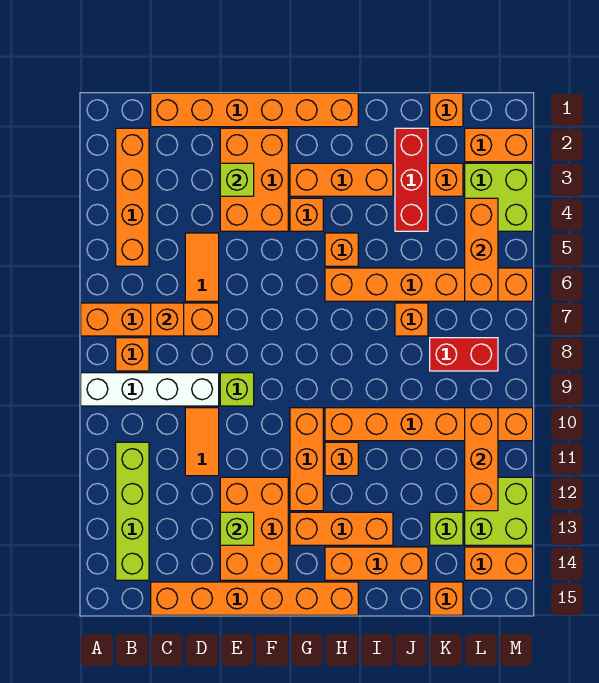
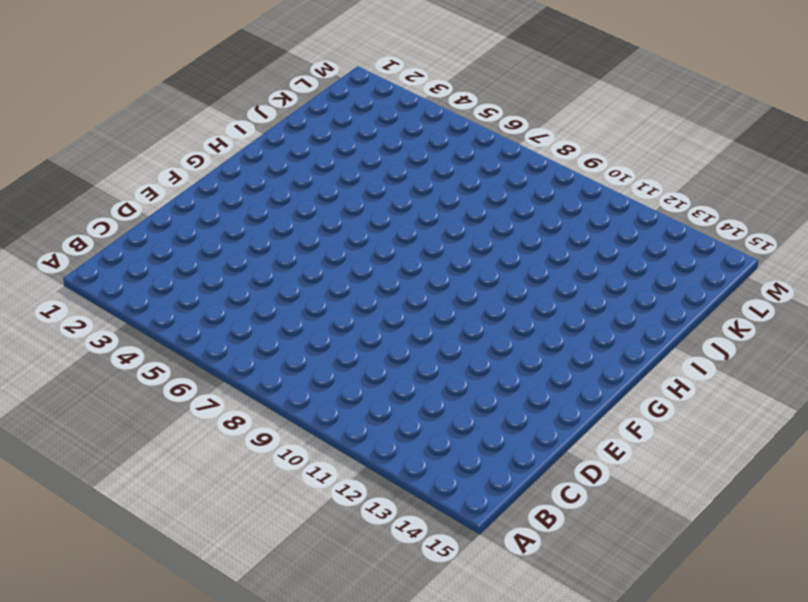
none -> orange brick A7:D7 level 1
none -> white brick A9:D9 level 1
none -> orange brick B2:B5 level 1
none -> orange brick B8 level 1

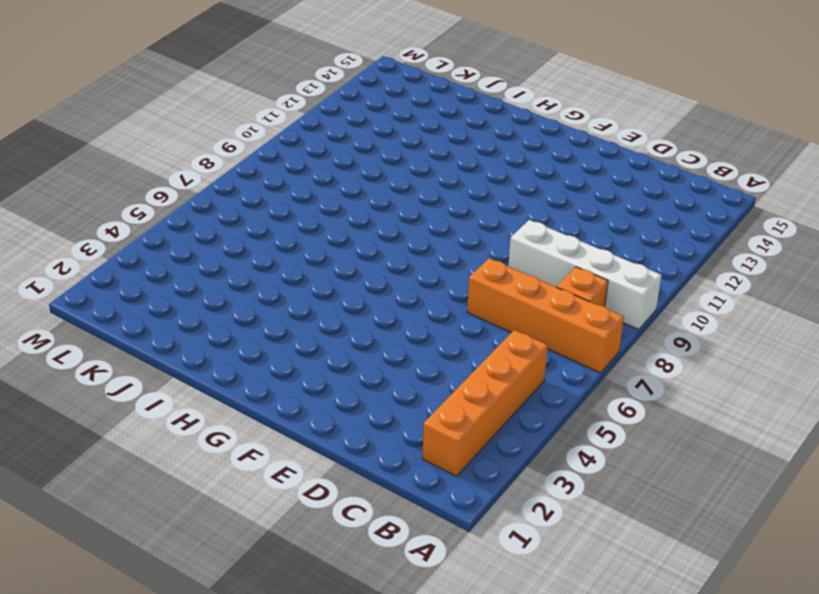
none -> lime brick B11:B14 level 1
none -> orange brick C1:H1 level 1
none -> orange brick C15:H15 level 1
none -> orange tile D5:D6 level 1

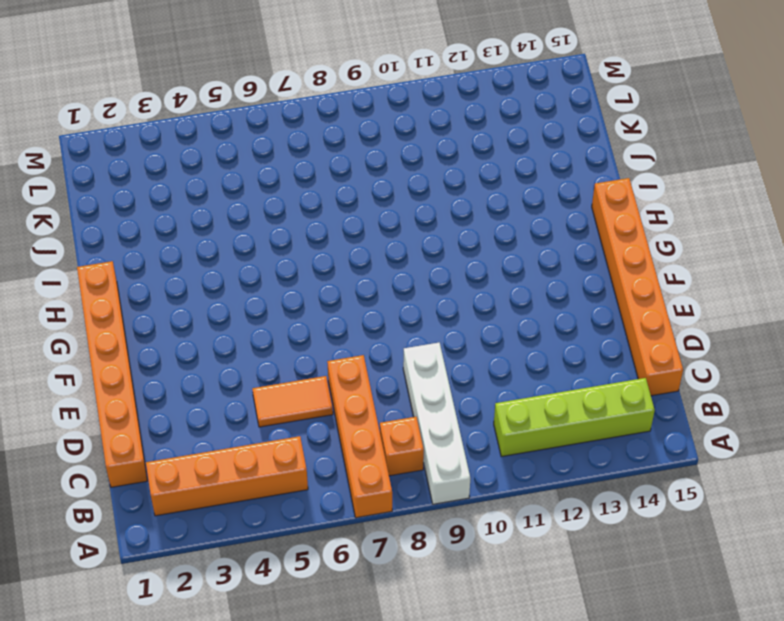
none -> orange tile D10:D11 level 1
none -> orange brick E2:F4 level 1
none -> lime brick E9 level 1
none -> orange brick E12:F14 level 1

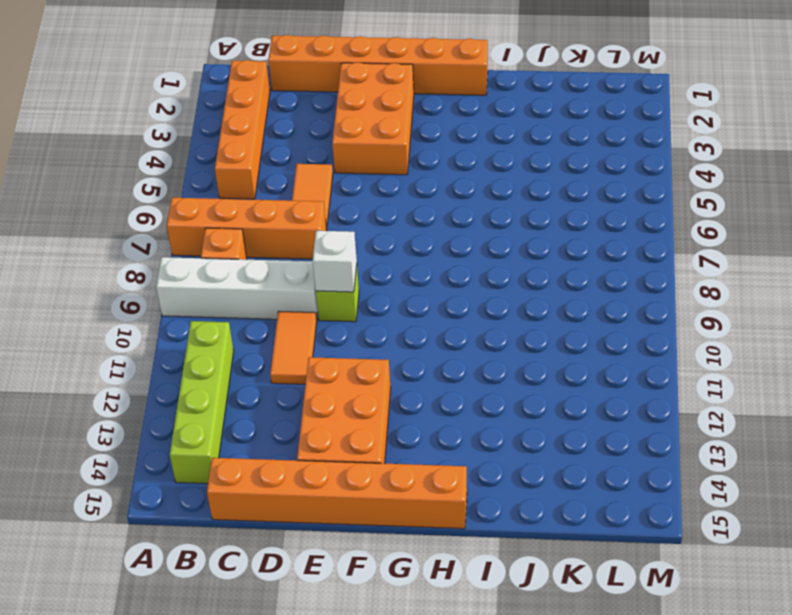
white brick E9 level 2 -> none
none -> orange brick G3:I3 level 1
none -> orange brick G4 level 1
none -> orange brick G10:G12 level 1
none -> orange brick G13:I13 level 1

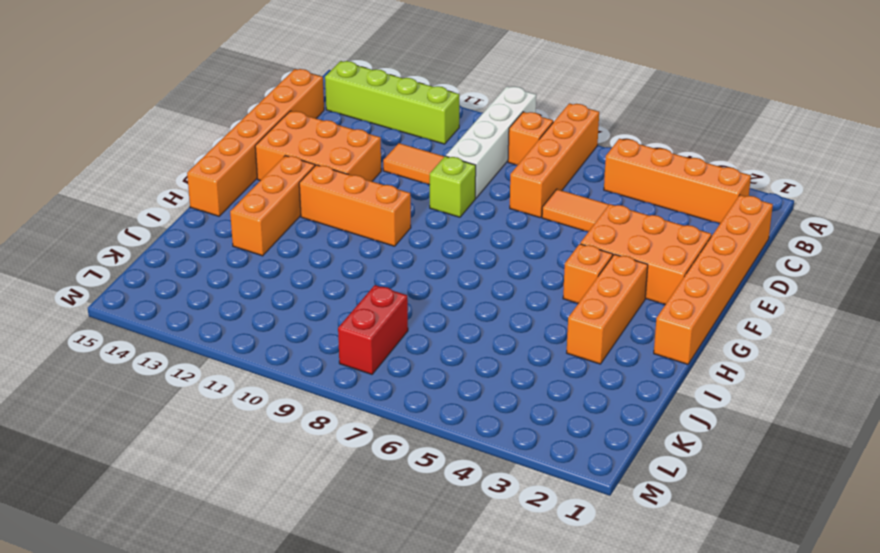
none -> orange brick H5 level 1
none -> orange brick H6:M6 level 1
none -> orange brick H10:M10 level 1
none -> orange brick H11 level 1

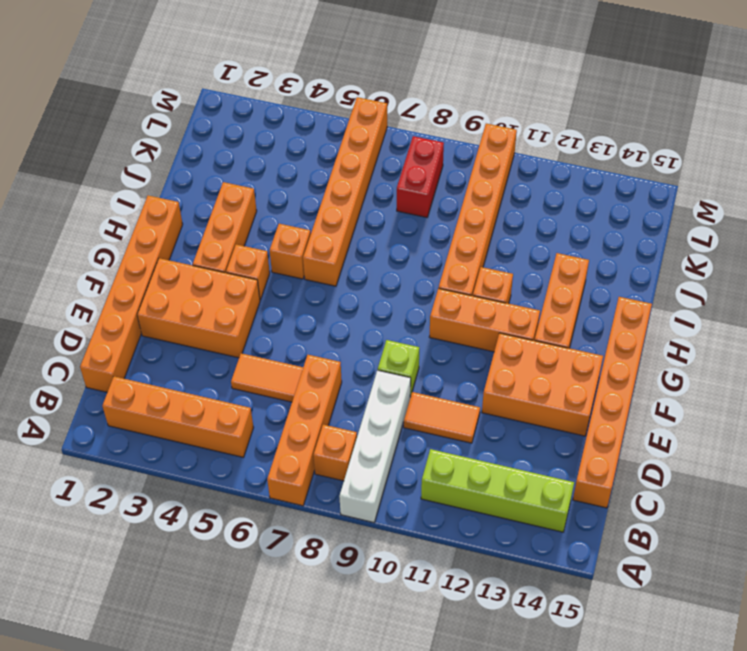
none -> orange brick H14:J14 level 1
none -> red brick J2:J4 level 1
none -> orange brick J7 level 1
none -> orange brick K1 level 1

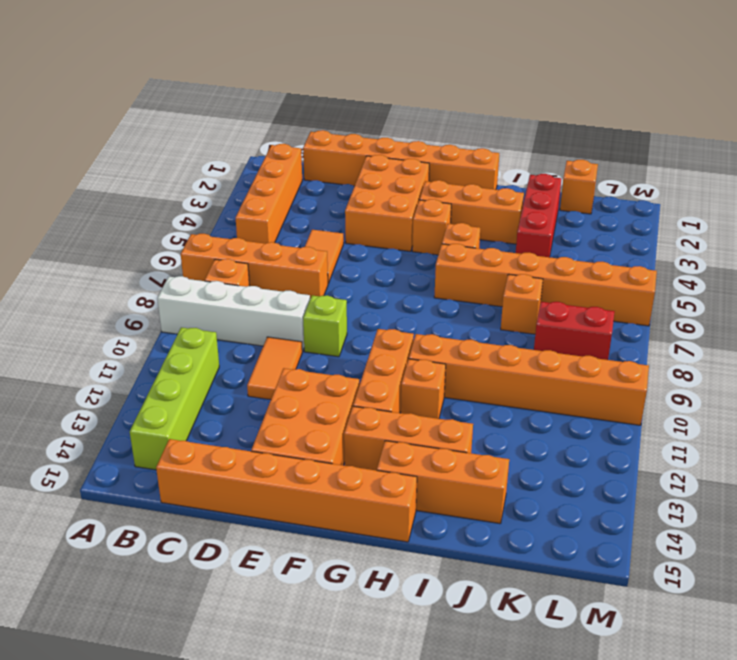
none -> orange brick K3 level 1
none -> lime brick K13 level 1
none -> orange brick K15 level 1
none -> orange brick L2:M2 level 1

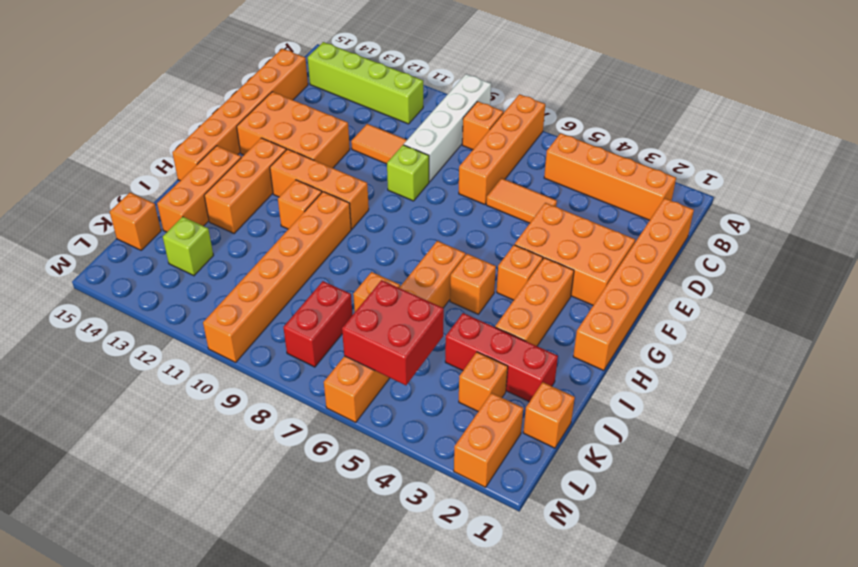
red brick K5:L6 level 2 -> orange brick L4:L6 level 2
none -> lime brick L3:M4 level 1
none -> lime brick L12:M13 level 1
none -> orange brick L14:M14 level 1
none -> orange brick C7 level 2

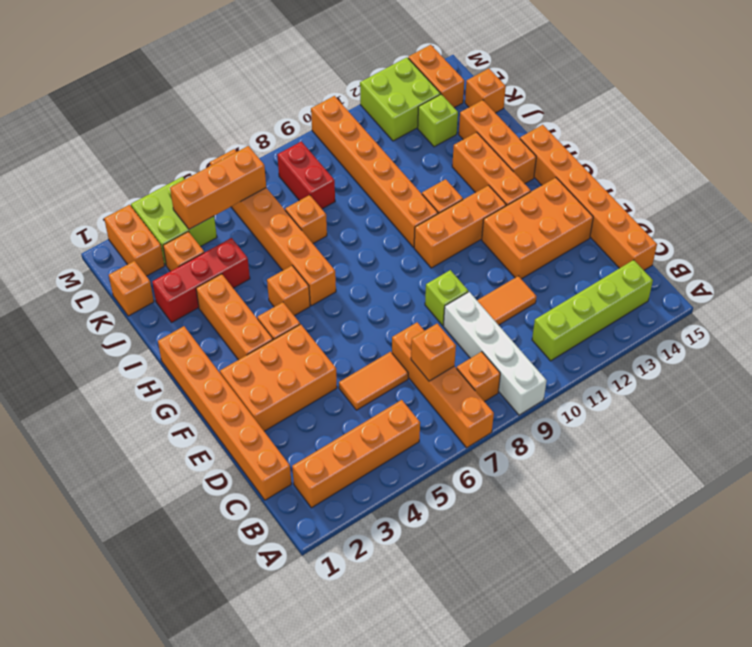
none -> lime brick E3 level 2
none -> lime brick E13 level 2
none -> orange brick L10:L12 level 2

